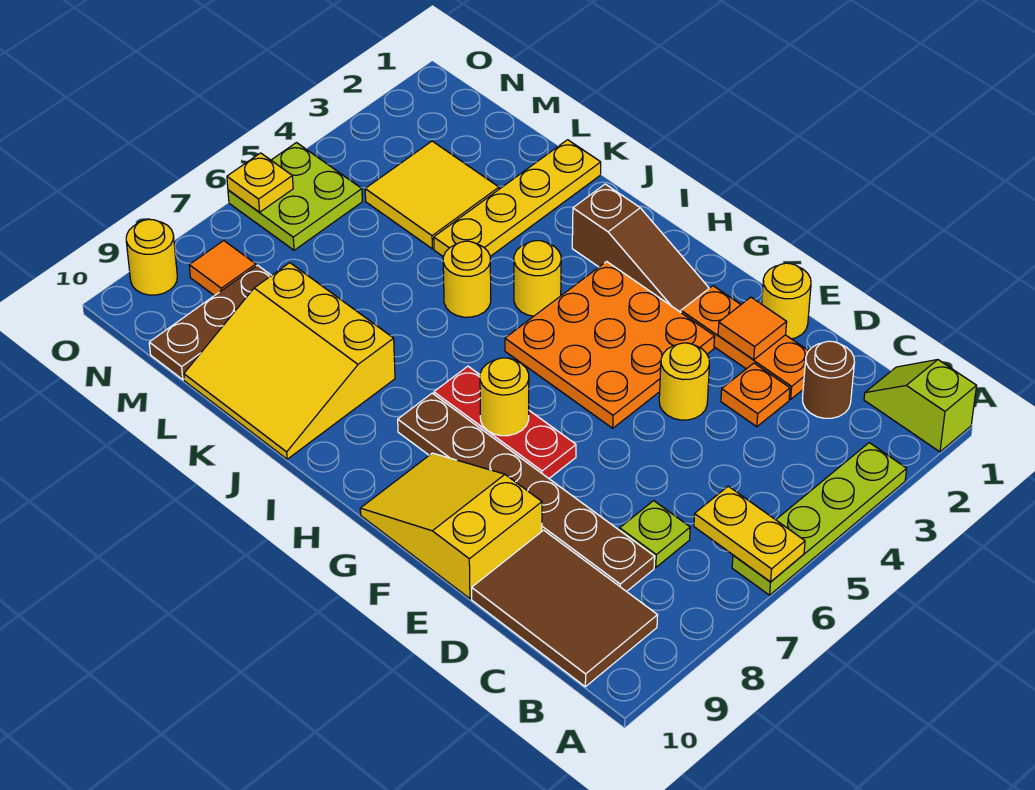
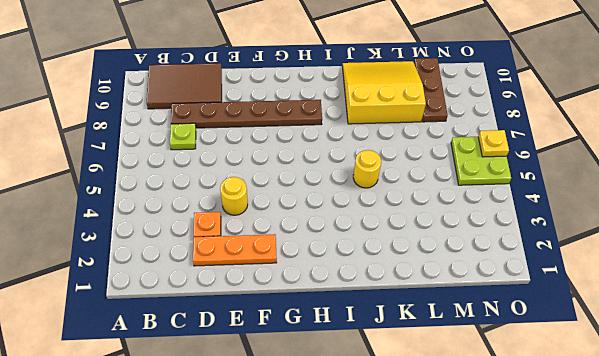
none -> lime slope A1:B1 level 1 top A
none -> lime plate A3:A6 level 1
none -> brown round brick C2 level 1

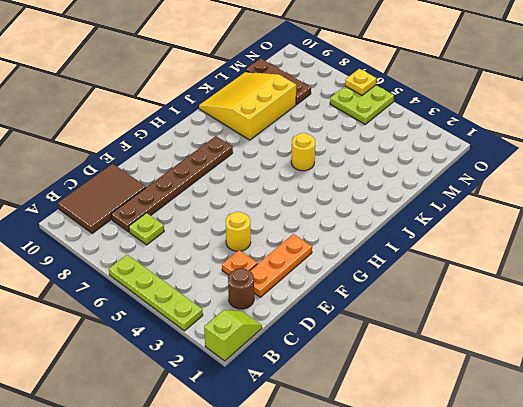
none -> yellow round brick E1 level 1
none -> yellow slope E9:G10 level 1 top E
none -> orange plate F3:H5 level 1

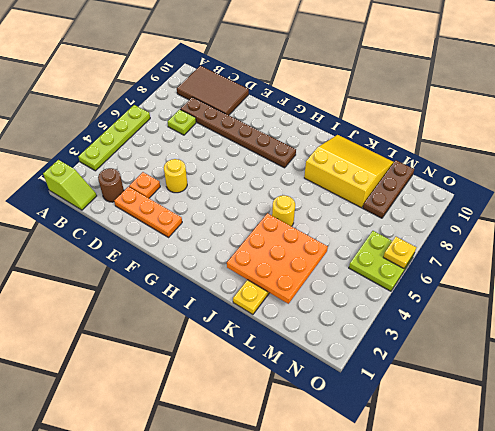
orange plate J2:L4 level 2 -> orange plate F3:H5 level 1
none -> yellow round brick E1 level 1
none -> yellow slope E9:G10 level 1 top E
none -> red plate F7:H7 level 1

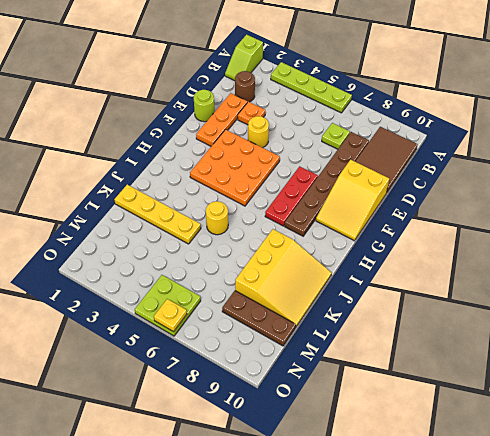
lime round brick E1 level 1 -> yellow round brick E1 level 1
none -> brown slope G2:I2 level 1 top I
none -> yellow round brick I4 level 1
none -> yellow tile L3:M4 level 1

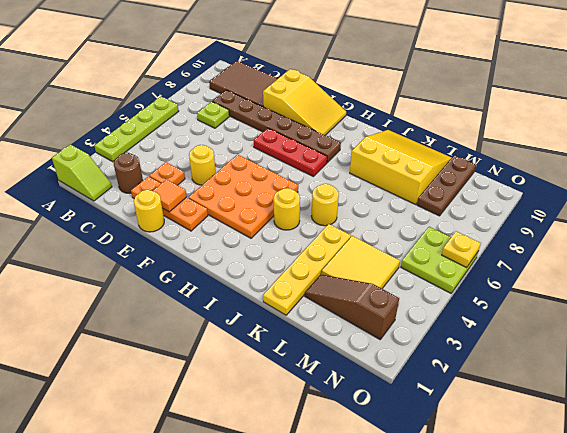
brown slope L2:N2 level 1 top N -> brown slope G2:I2 level 1 top I
none -> orange tile N8 level 1
none -> yellow round brick O9 level 1
none -> yellow plate A6:B6 level 2

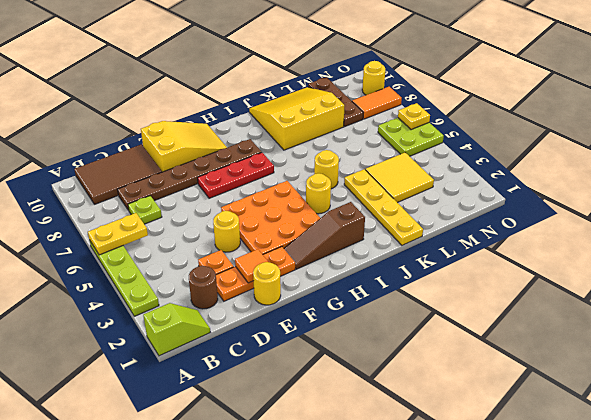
orange tile N8:O8 level 1 -> orange tile N8 level 1
none -> yellow round brick G7 level 2

